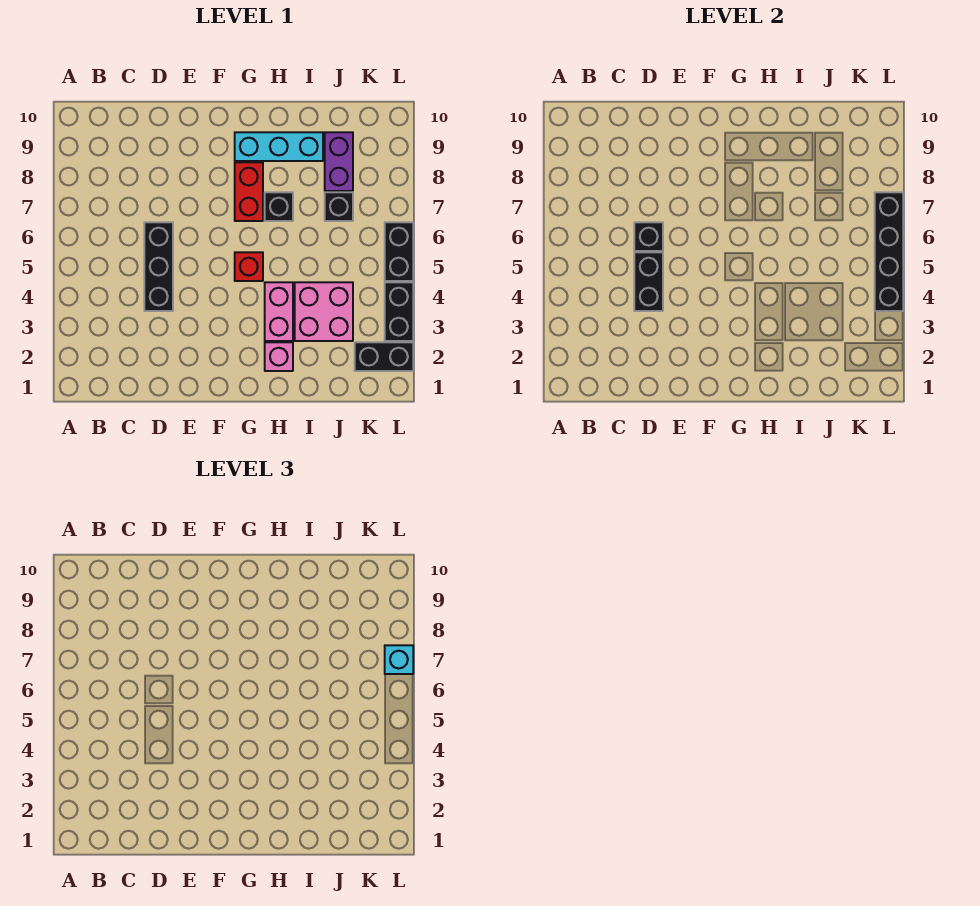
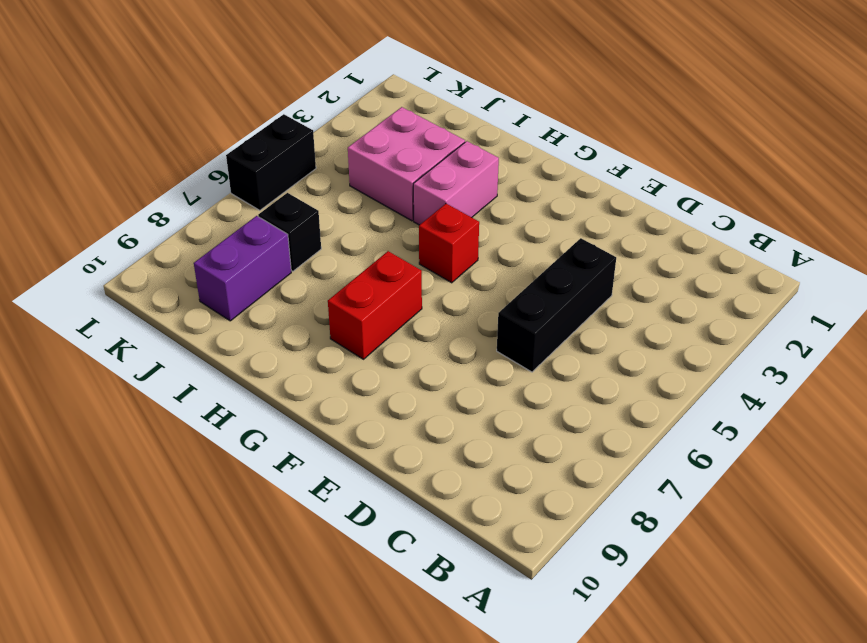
none -> cyan brick G9:I9 level 1
none -> pink brick H2 level 1
none -> black brick H7 level 1

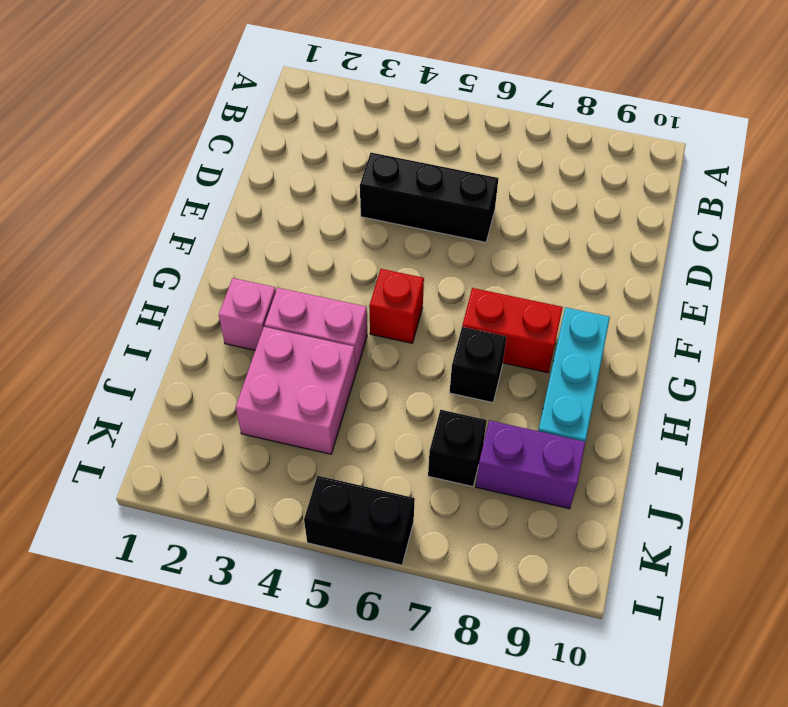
none -> black brick K2:L2 level 1
none -> black brick L3:L4 level 1
none -> black brick D4:D5 level 2

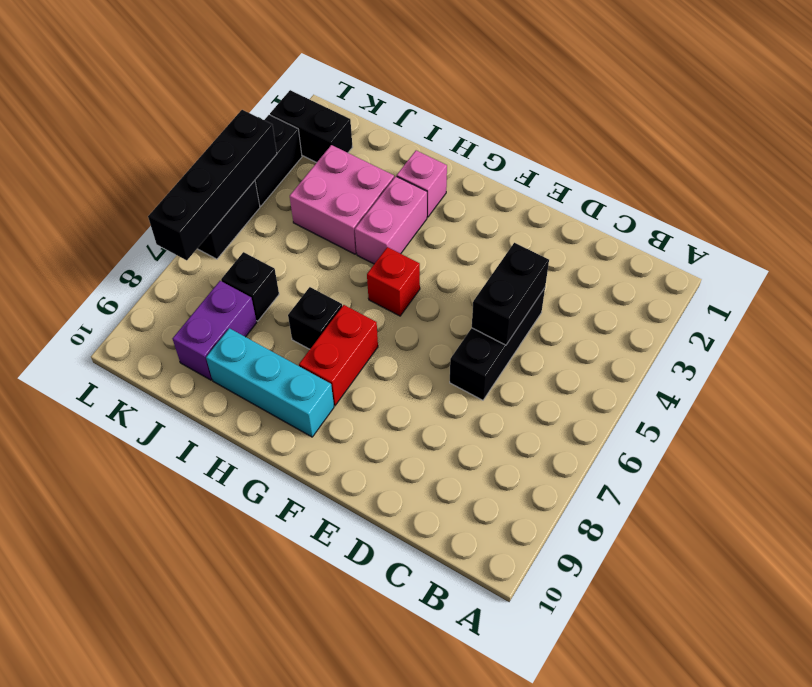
none -> black brick D6 level 2
none -> cyan brick L7 level 3

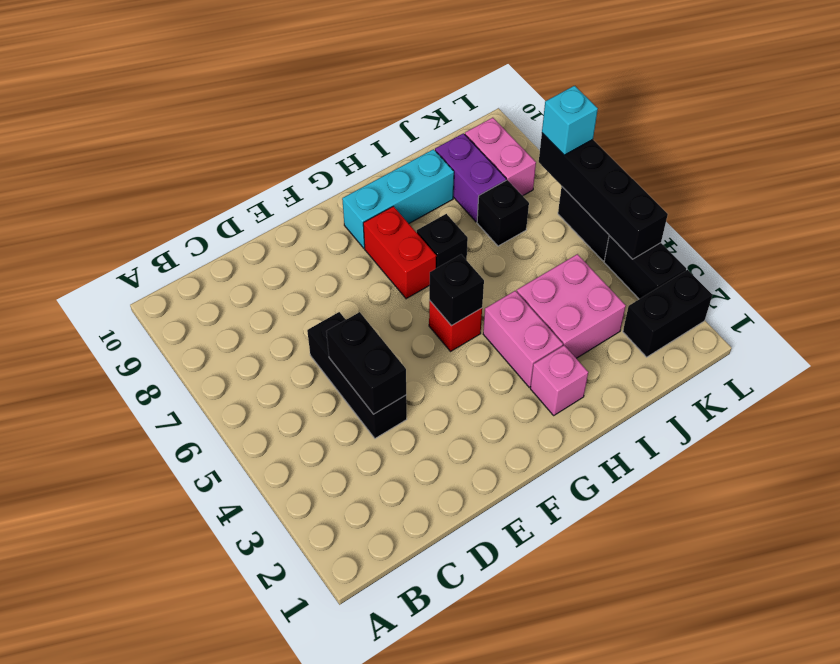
black brick G5 level 2 -> black brick D6 level 2
pink brick K8:K9 level 1 -> none

